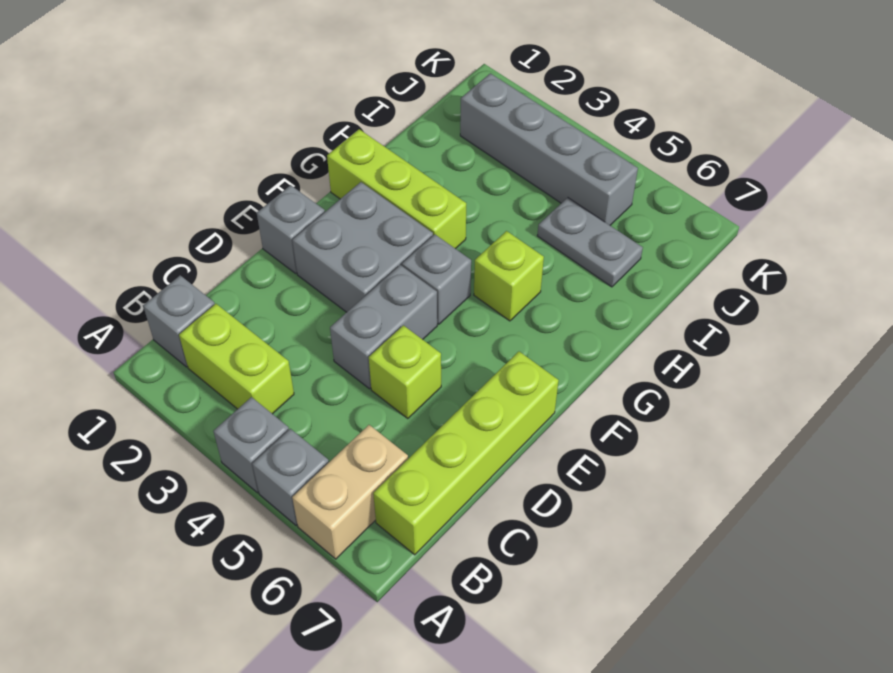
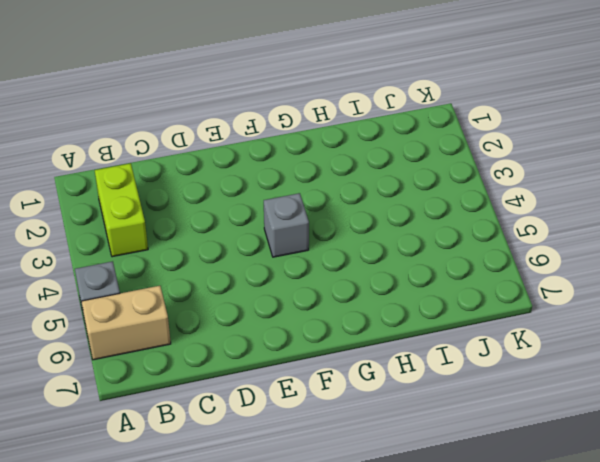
none -> grey brick A4 level 1
none -> grey brick B1 level 1
none -> lime brick B7:E7 level 1

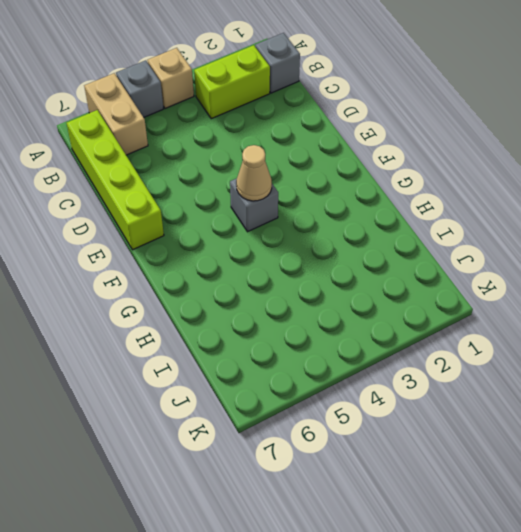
tan brick A4 level 1 -> grey brick A4 level 1
tan cone F4 level 2 -> none
none -> grey brick D4:E4 level 1
none -> lime brick D5 level 1
none -> grey brick E1 level 1

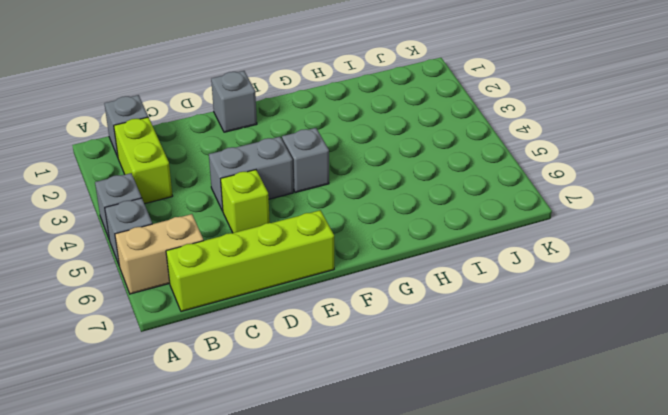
none -> grey brick E2:F3 level 1
none -> lime brick G1:G3 level 1
none -> lime brick G5 level 1

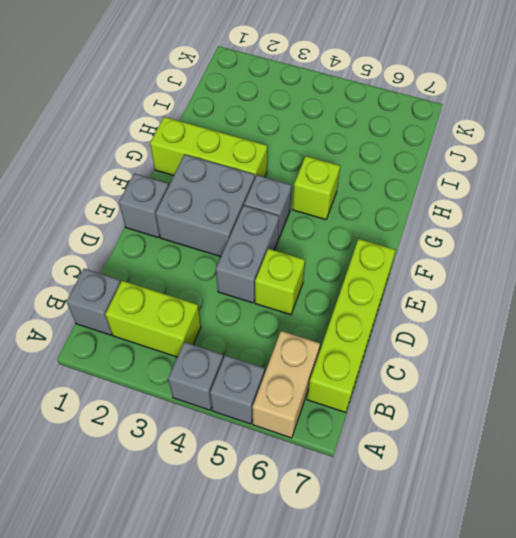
none -> grey plate I5:I6 level 1
none -> grey brick J2:J5 level 1

